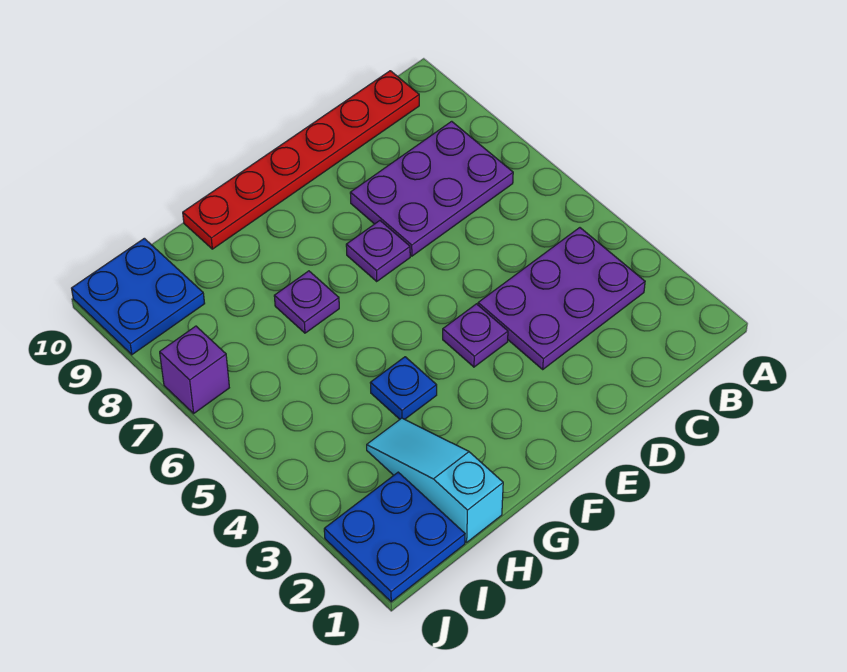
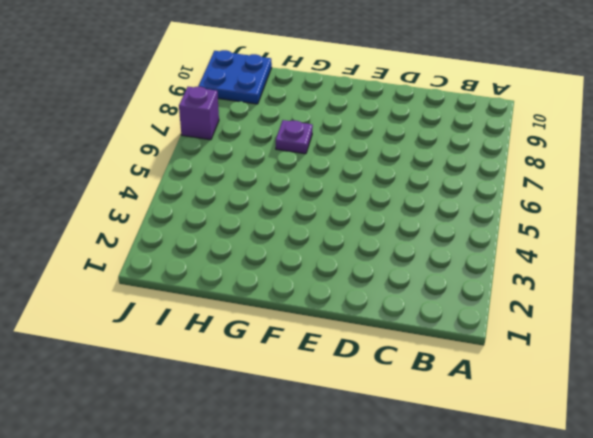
none -> purple plate B3:D4 level 1
none -> purple plate B7:D8 level 1

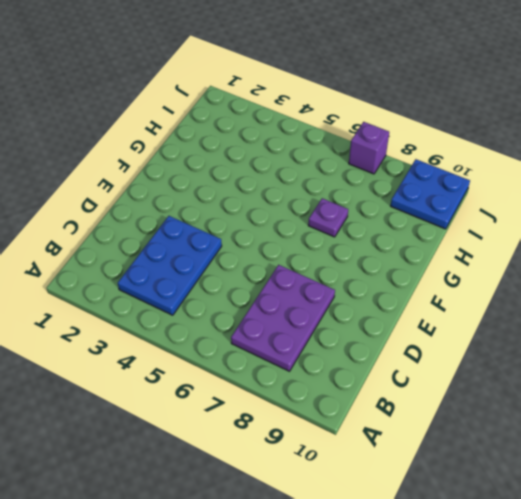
blue plate B3:D4 level 1 -> purple plate B3:D4 level 1
none -> red plate B10:G10 level 1
none -> purple plate E4 level 1

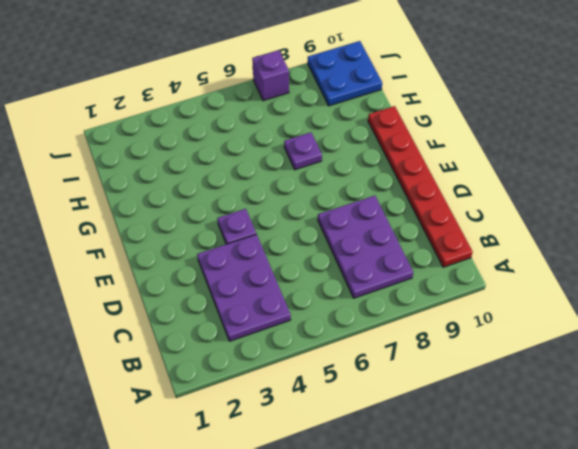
none -> purple plate E7 level 1
none -> blue plate G4 level 1

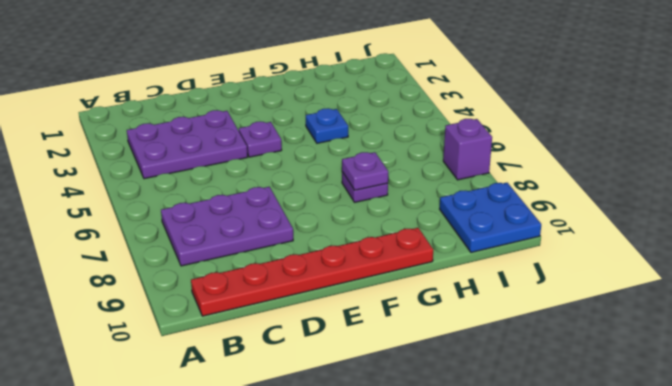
purple plate G7 level 2 -> purple plate E7 level 1
none -> cyan slope H1:H3 level 1 top 1
none -> blue plate I1:J2 level 1

